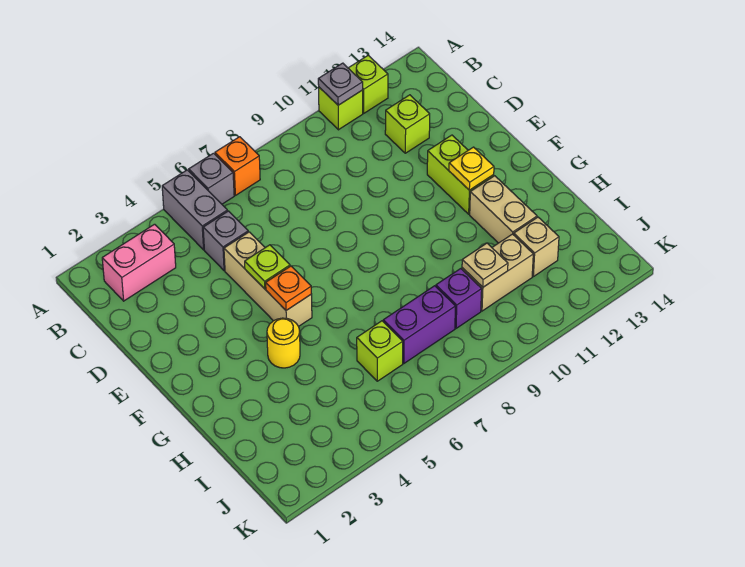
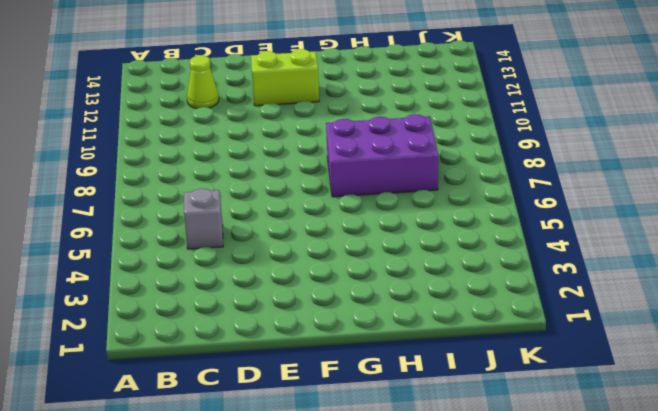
lime cone C12 level 1 -> lime brick C12 level 1
purple brick G7:I8 level 1 -> purple brick I7:I8 level 1
none -> grey brick A5:B5 level 1
none -> grey brick A6 level 1
none -> orange brick A7 level 1

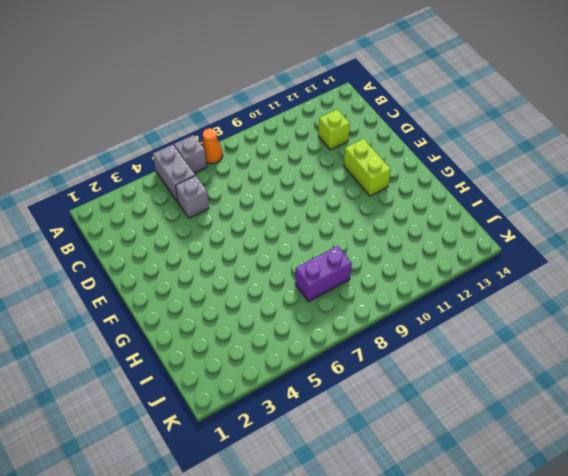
orange cone A7 level 1 -> orange brick A7 level 1
none -> lime brick A11 level 1
none -> lime brick A12 level 1
none -> pink brick B2:B3 level 1

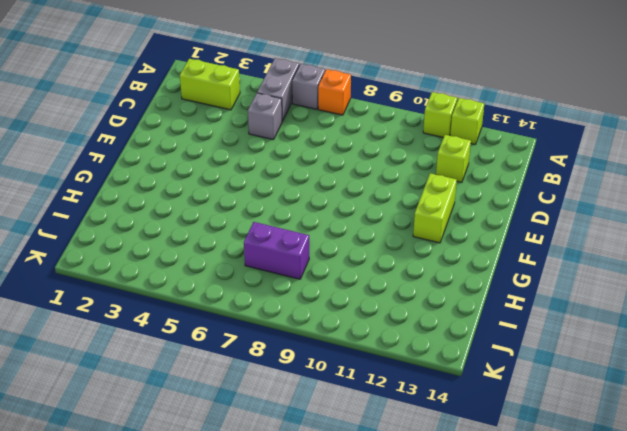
lime brick B2:B3 level 1 -> pink brick B2:B3 level 1
none -> tan brick D5:F5 level 1
none -> yellow round brick G4 level 1
none -> tan brick G12:H12 level 1

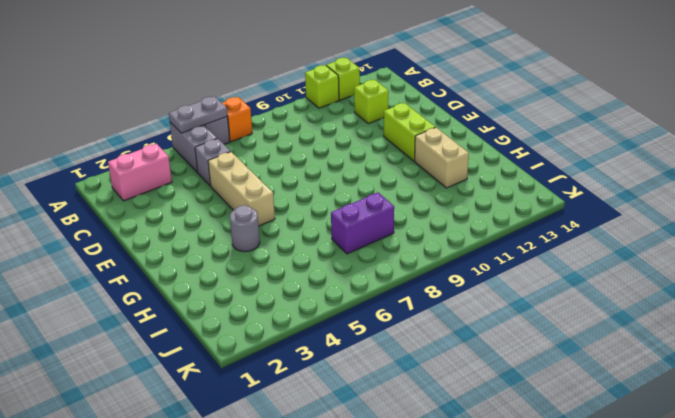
grey plate A5:A6 level 2 -> none
grey round brick G4 level 1 -> yellow round brick G4 level 1
none -> lime brick I6 level 1
none -> purple brick I9 level 1
none -> tan brick I10:I11 level 1

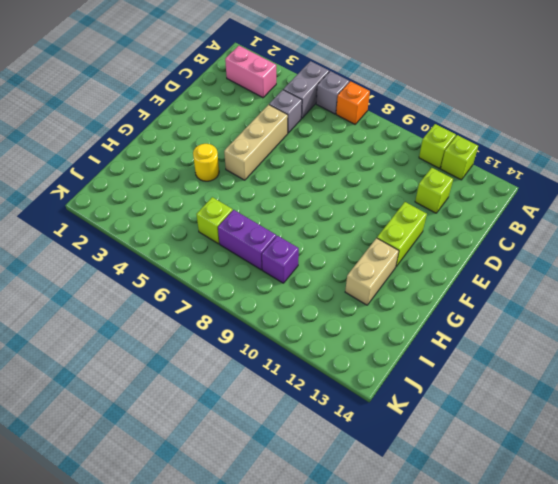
none -> tan brick I10:I11 level 1
none -> tan brick I12 level 1
none -> grey plate A11 level 2

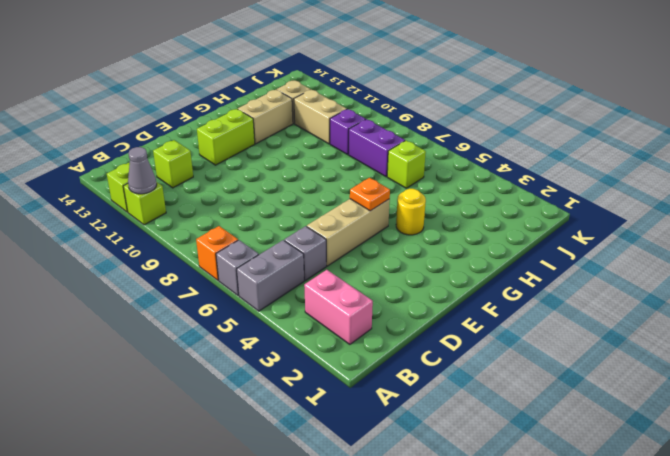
grey cone A11 level 2 -> grey plate A11 level 2
none -> lime plate E5 level 2
none -> yellow plate F12 level 2
none -> tan plate I10 level 2

